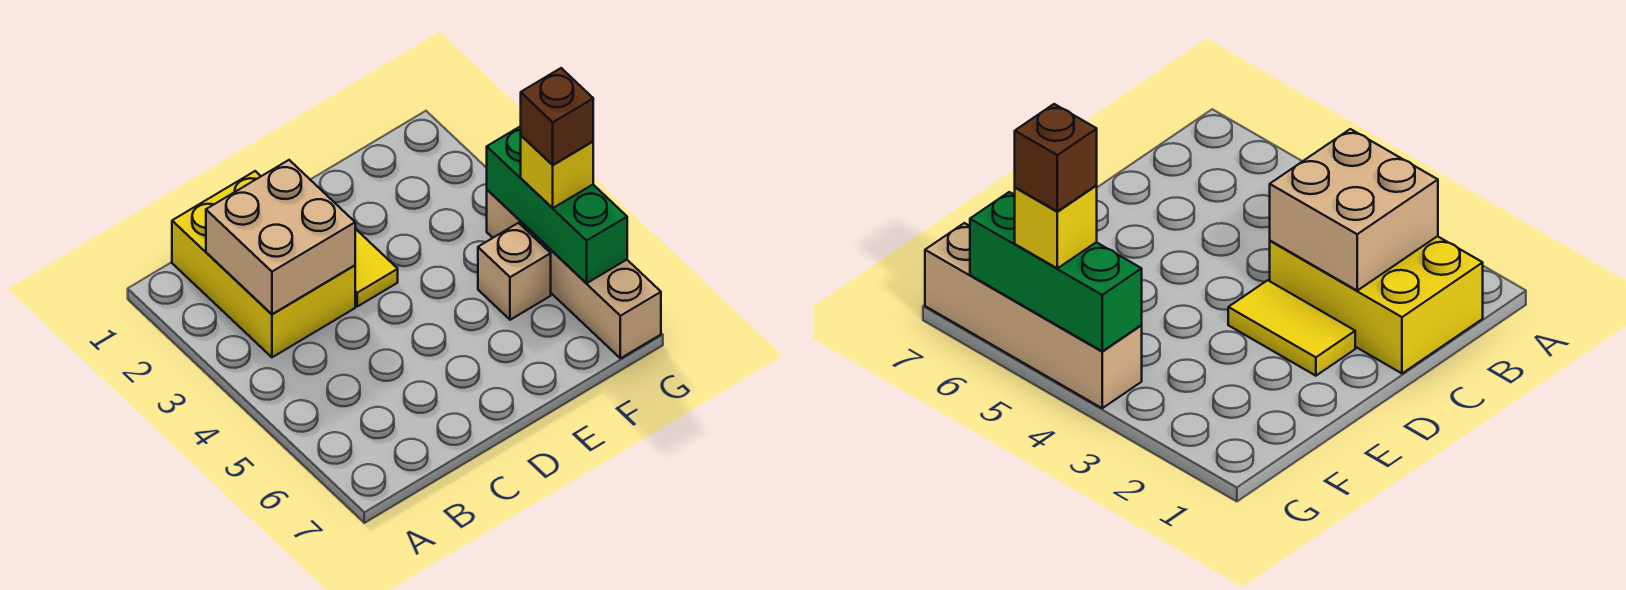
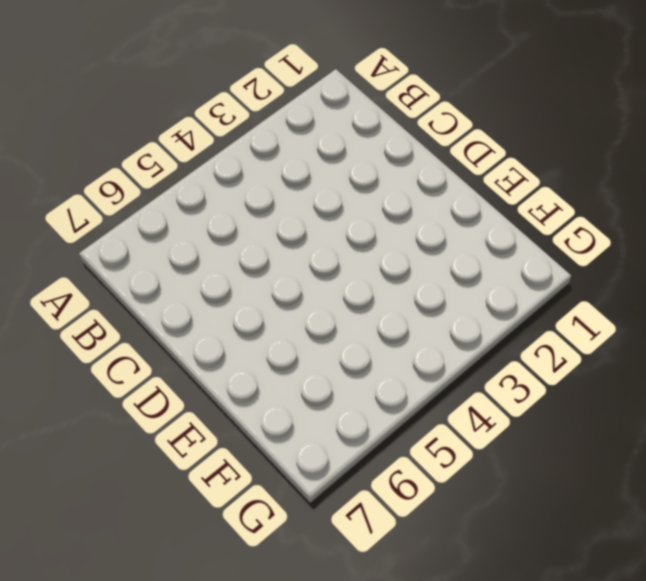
none -> yellow brick B1:C3 level 1
none -> yellow tile D2:D3 level 1

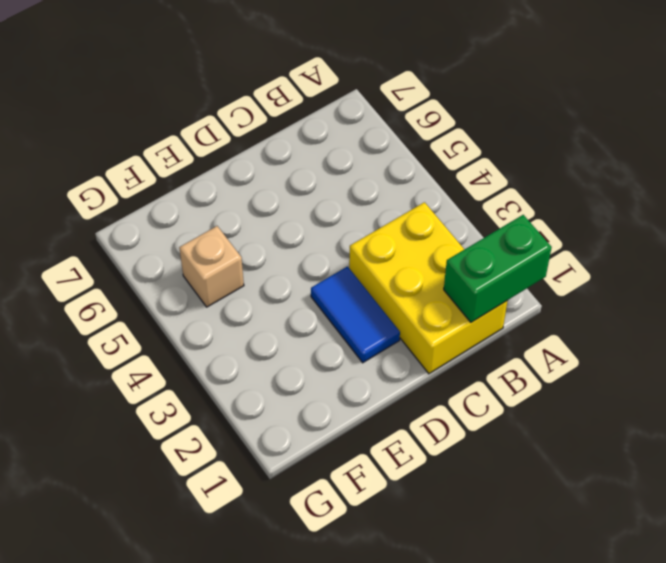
green brick A1:B1 level 2 -> none
blue tile D2:D3 level 1 -> yellow tile D2:D3 level 1
none -> tan brick G4:G7 level 1
none -> tan brick B2:C3 level 2

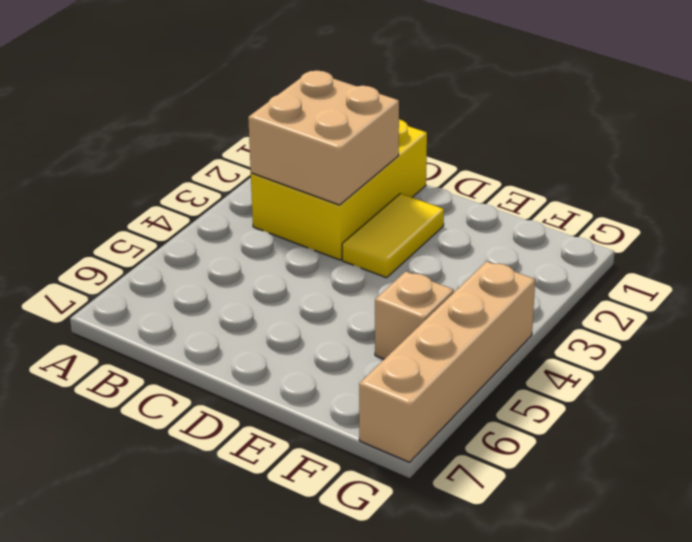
none -> green brick G4:G6 level 2
none -> yellow brick G5 level 3

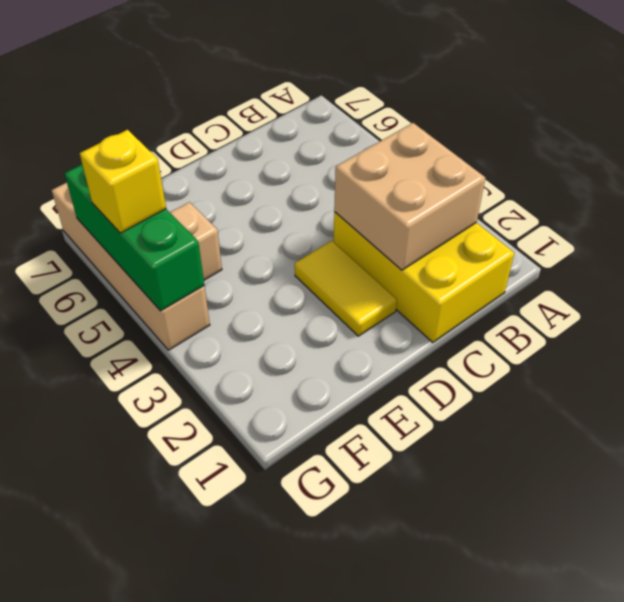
none -> brown brick G5 level 4

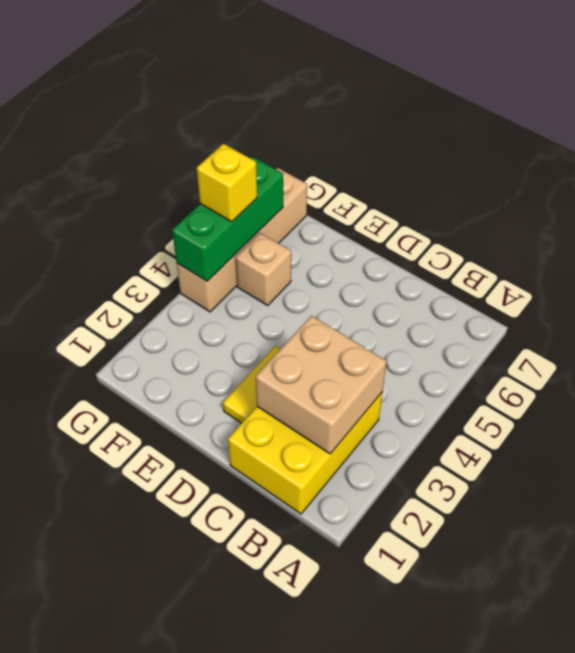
none -> brown brick G5 level 4

